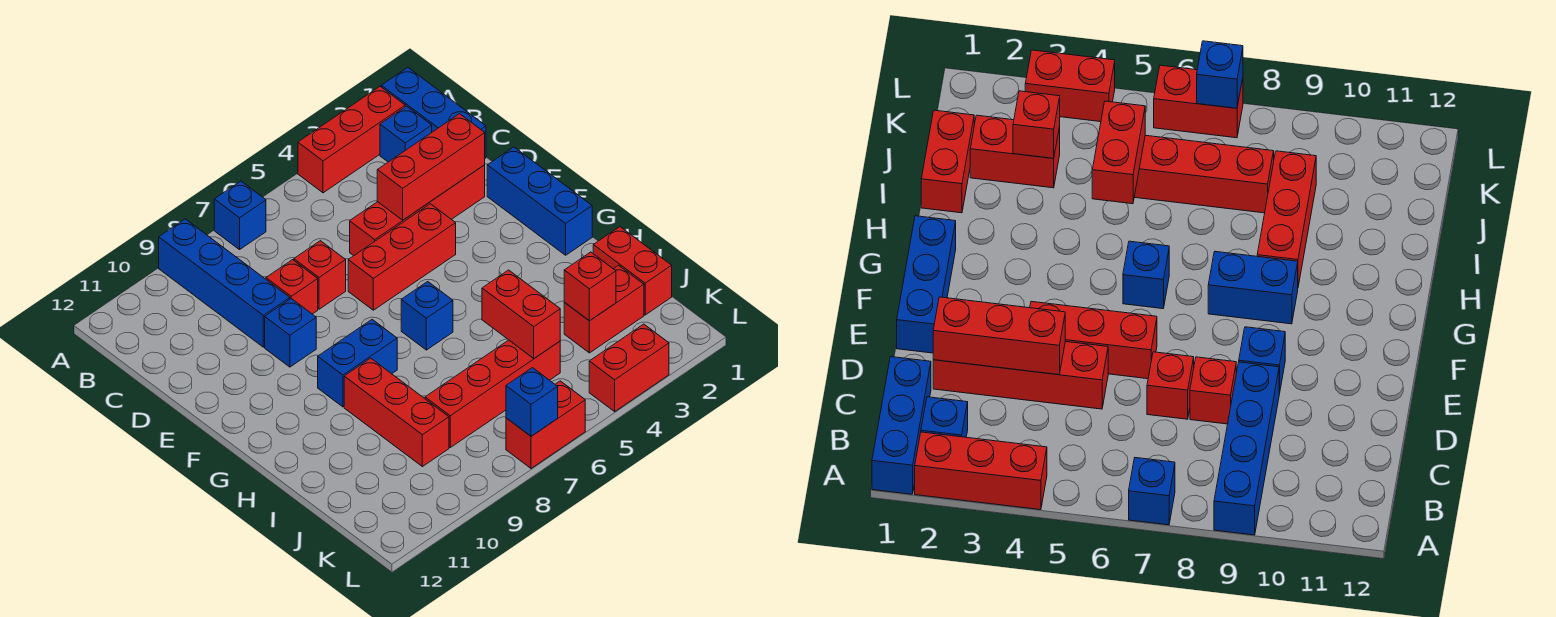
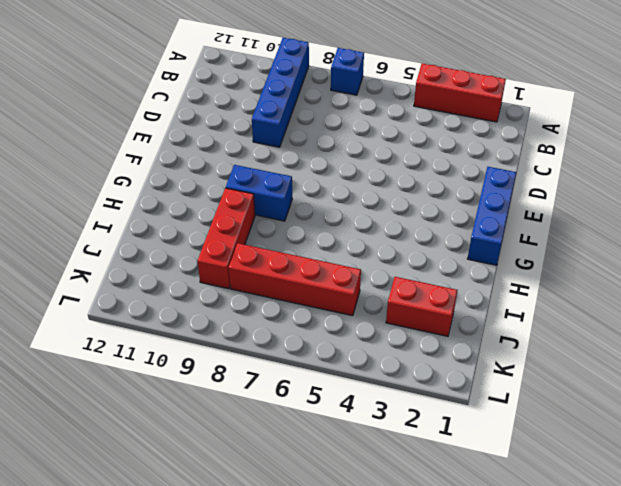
none -> blue brick A1:C1 level 1
none -> blue brick B2 level 1
none -> red brick D2:D5 level 1

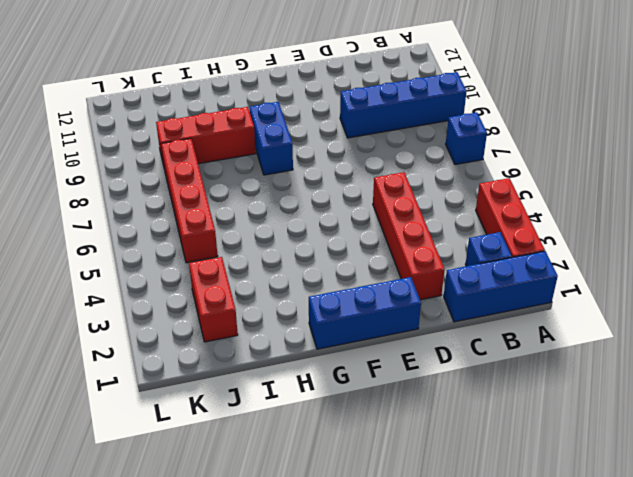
none -> red brick D7 level 1
none -> red brick D8 level 1
none -> red brick E4:E6 level 1

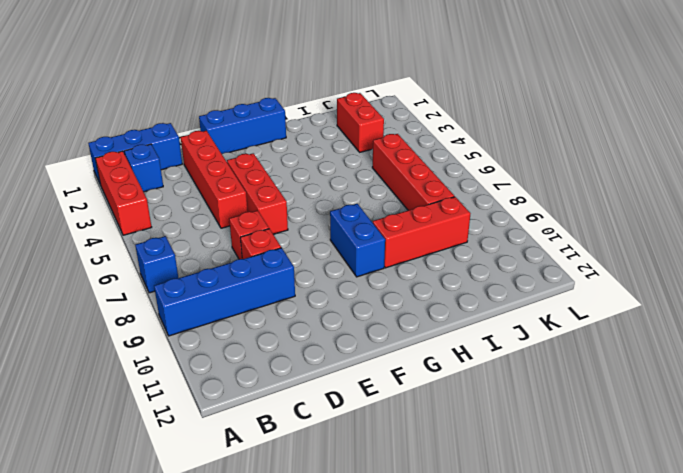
none -> blue brick E9 level 1
none -> blue brick G6 level 1
none -> red brick I1:J1 level 1

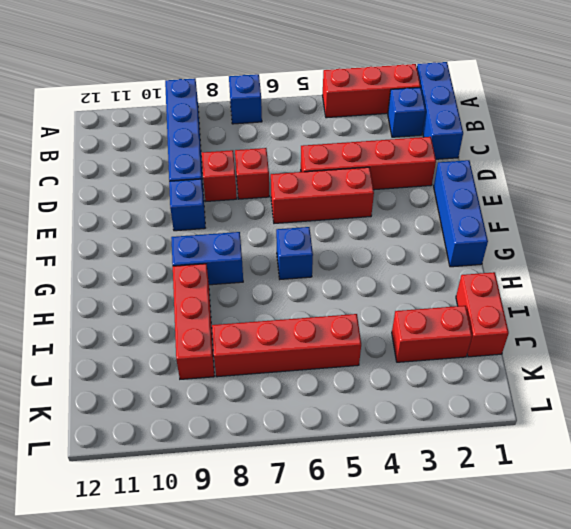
none -> red brick L3:L4 level 1
none -> red brick L6:L7 level 1
none -> red brick D2:D4 level 2

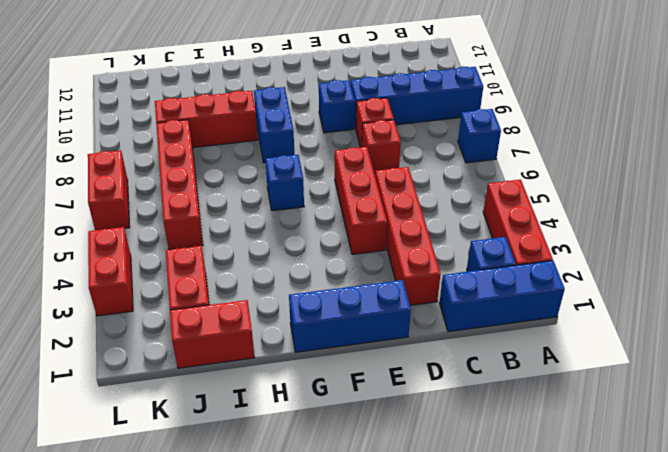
none -> red brick D2:D4 level 2
none -> red brick I5:J5 level 2
none -> red brick J3 level 2

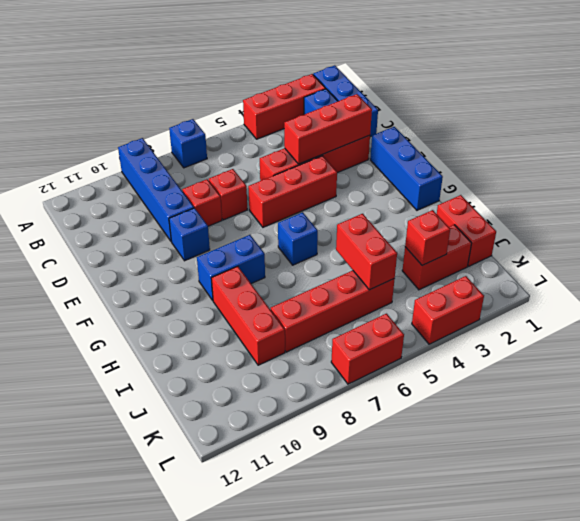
none -> blue brick L7 level 2

